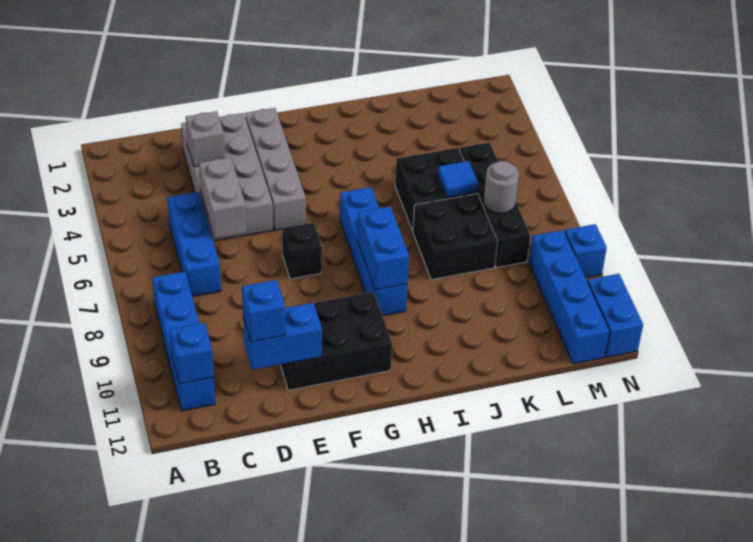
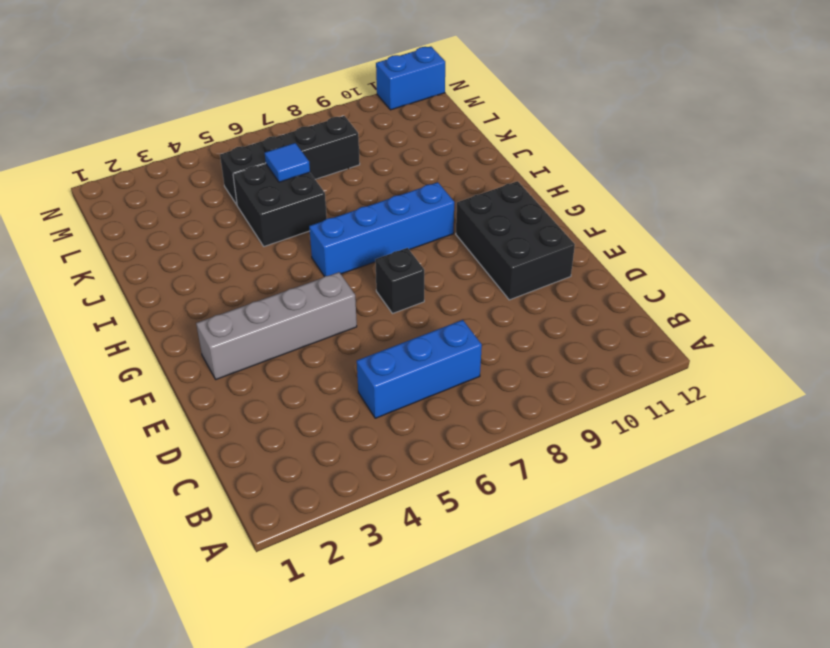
none -> blue brick B8:B11 level 1
none -> grey brick D2:E5 level 1
none -> black brick J7:K8 level 1

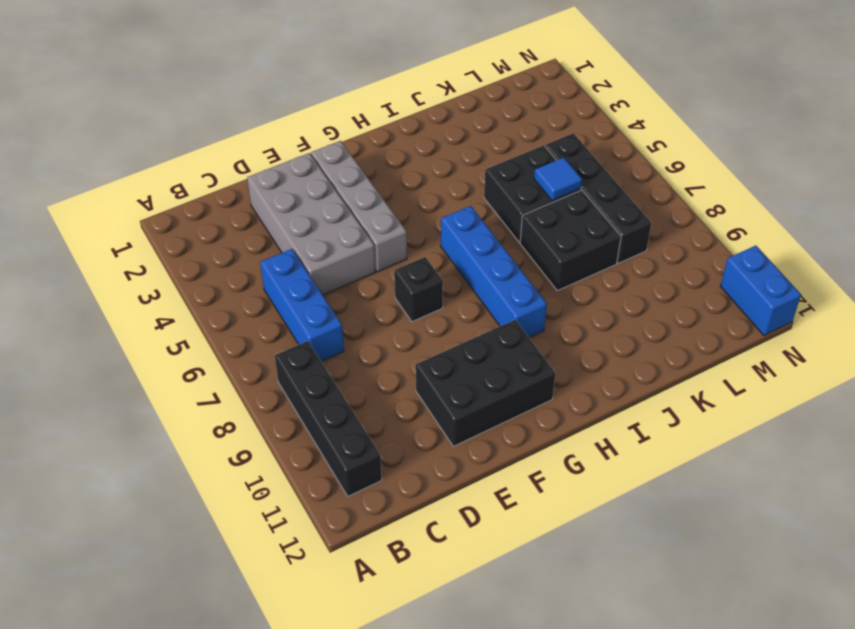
black brick B8:B11 level 1 -> blue brick B8:B11 level 1
none -> blue brick M9:M12 level 1
none -> blue brick N9 level 1
none -> blue brick B11 level 2

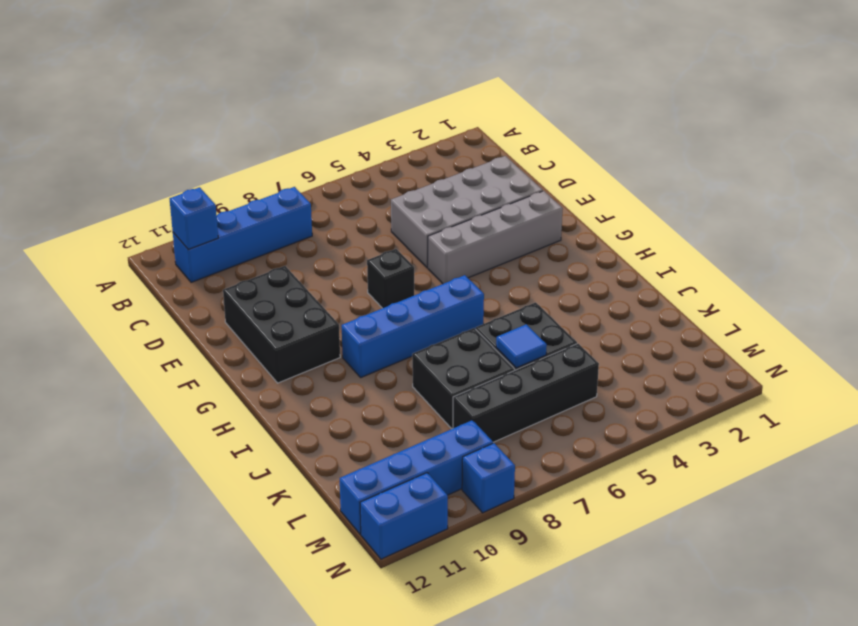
none -> blue brick C5:C7 level 1
none -> grey brick D3 level 2
none -> grey brick D5:D6 level 2

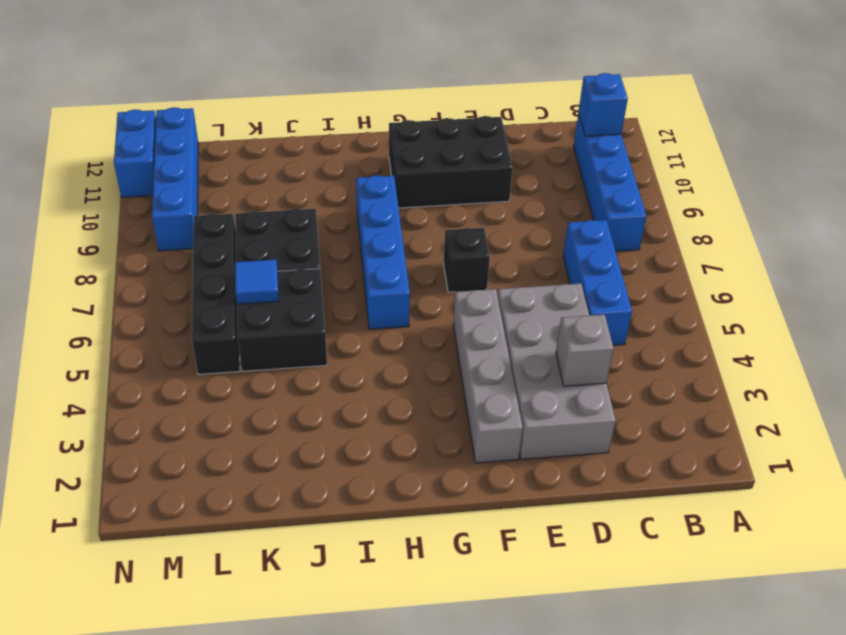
none -> blue brick N9 level 1
none -> grey brick D5:D6 level 2
none -> blue brick D11:E11 level 2

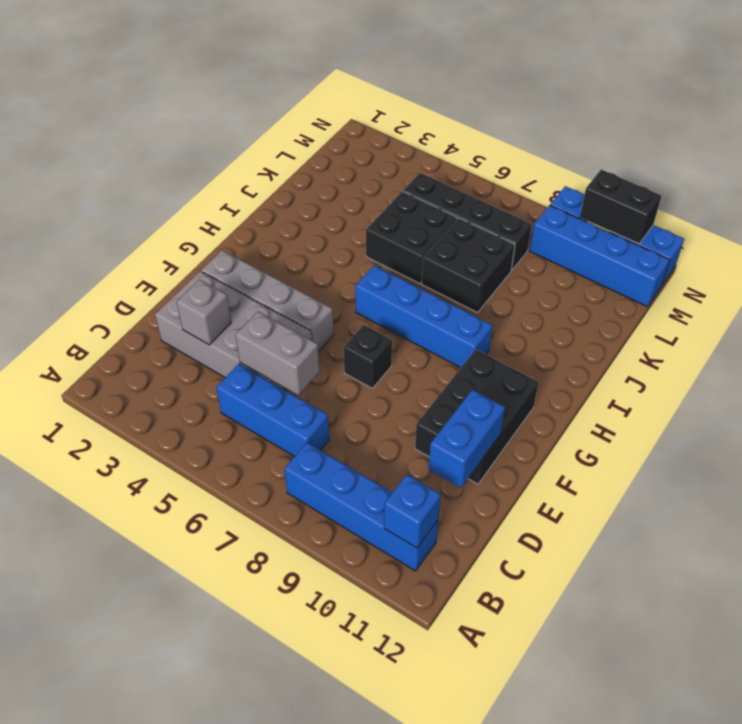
black brick N10:N11 level 2 -> none
none -> blue brick H8:H9 level 2
none -> blue tile K6 level 2
none -> grey round brick L7 level 2

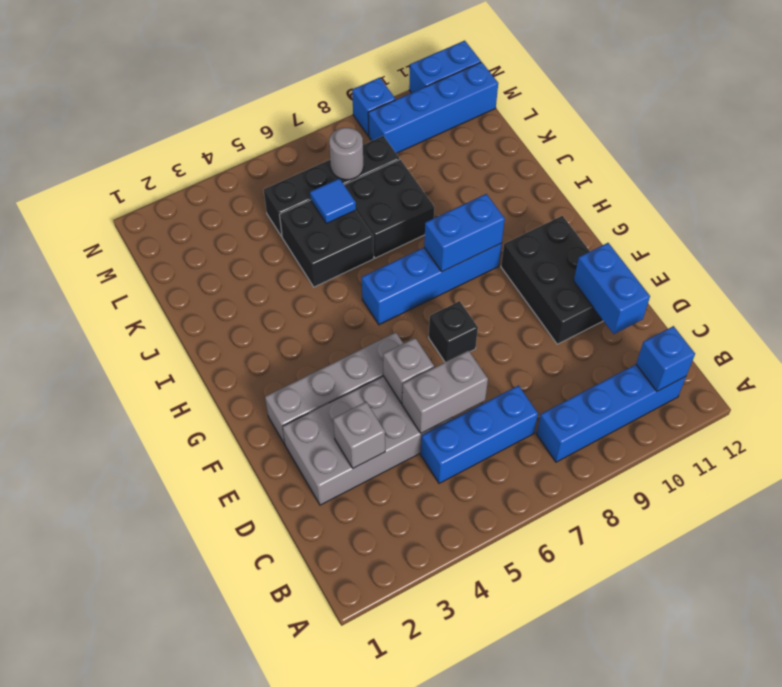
grey brick E5 level 2 -> none
none -> blue brick D11 level 3

